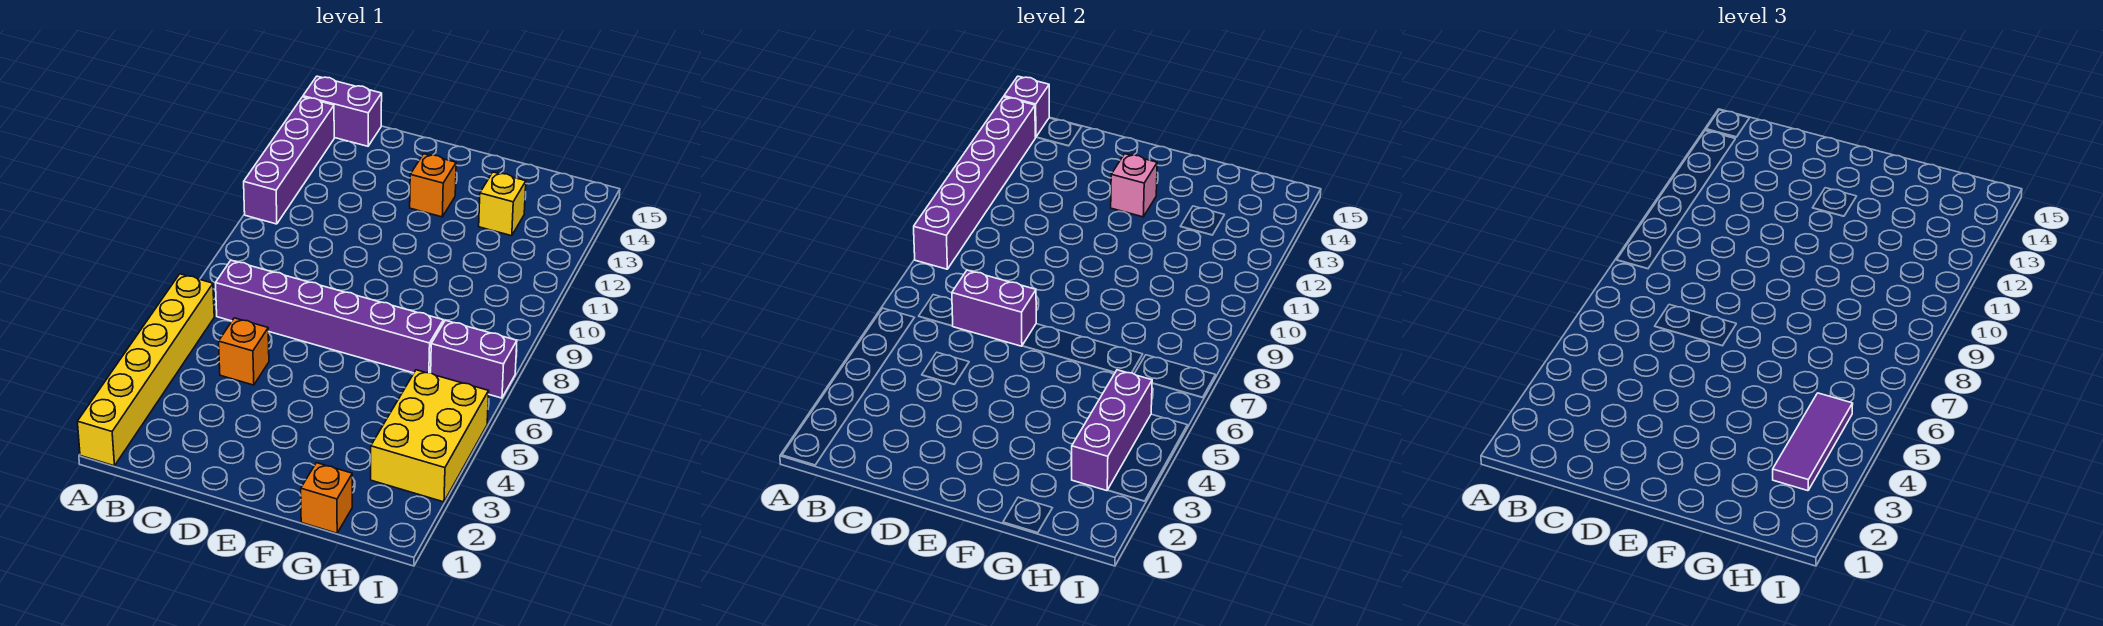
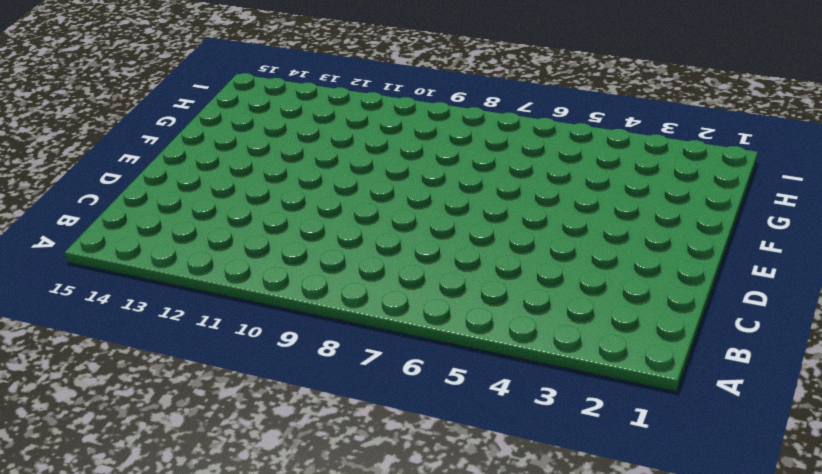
none -> yellow brick A1:A6 level 1
none -> purple brick A11:A14 level 1
none -> purple brick A15:B15 level 1

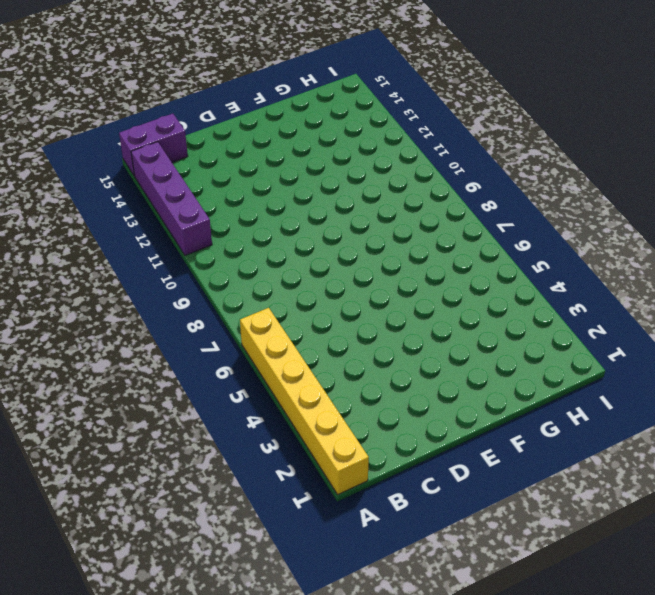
none -> purple brick B7:G7 level 1
none -> orange brick C5 level 1
none -> orange brick E13 level 1

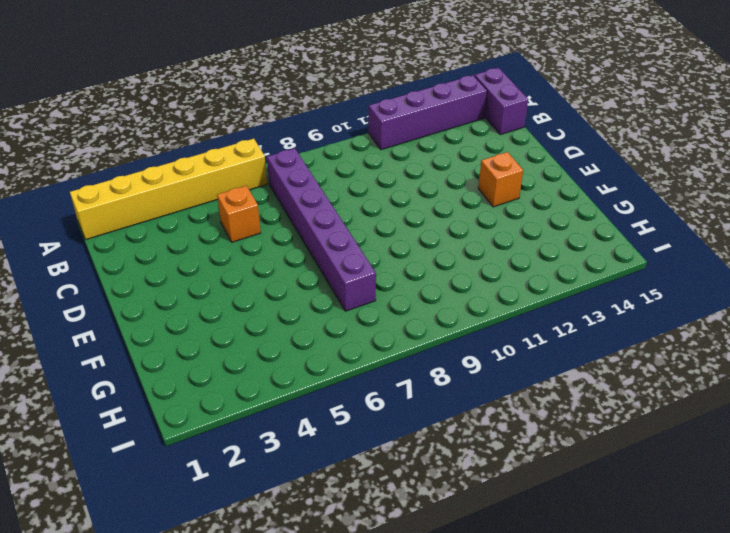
none -> orange brick G1 level 1
none -> yellow brick G13 level 1
none -> yellow brick H3:I5 level 1

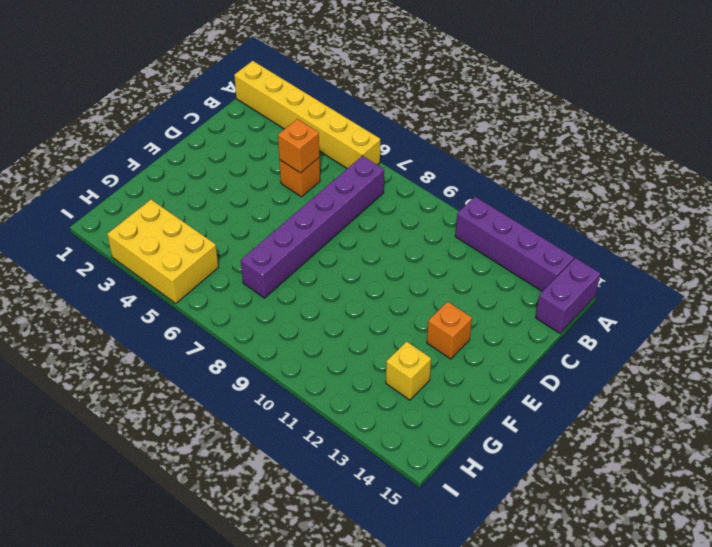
orange brick C5 level 2 -> orange brick G1 level 1
none -> purple brick H7:I7 level 1
none -> purple brick A9:A14 level 2
none -> purple brick A15 level 2

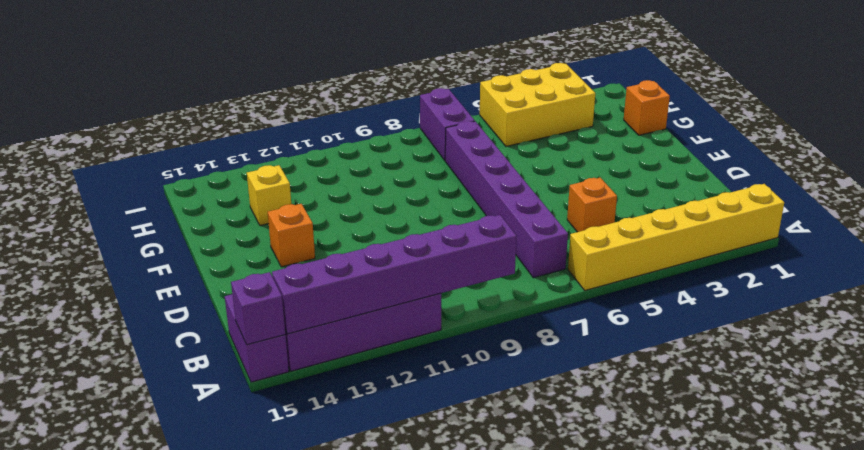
none -> purple brick C7:D7 level 2
none -> pink brick E13 level 2
none -> purple brick H3:H5 level 2

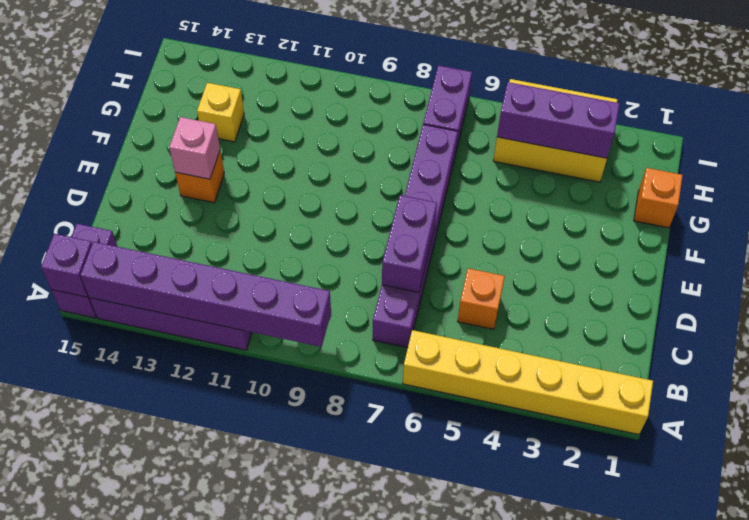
none -> purple tile H3:H5 level 3

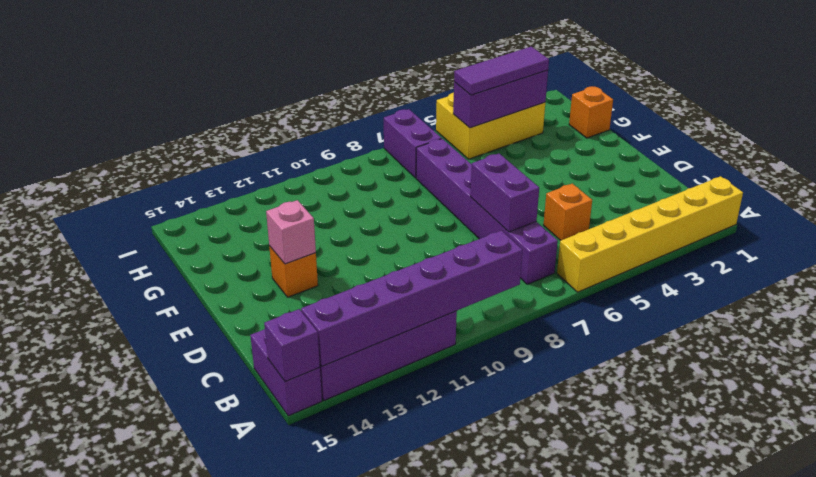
none -> yellow brick G13 level 1

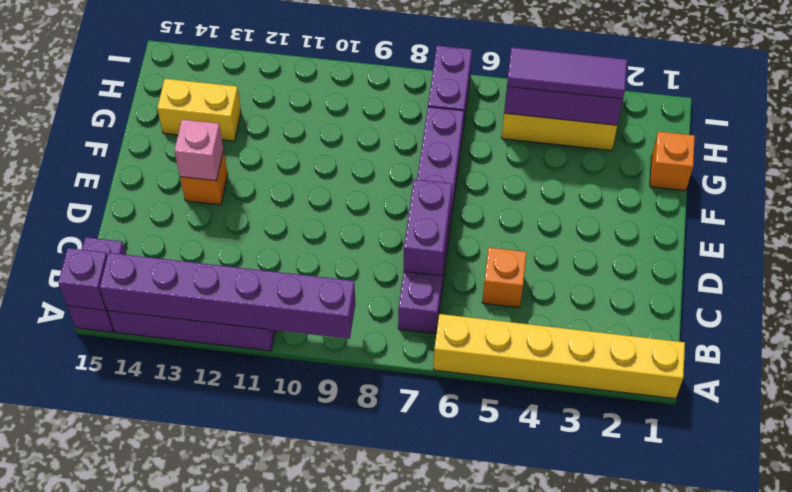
yellow brick G13:G14 level 1 -> yellow brick G13 level 1

